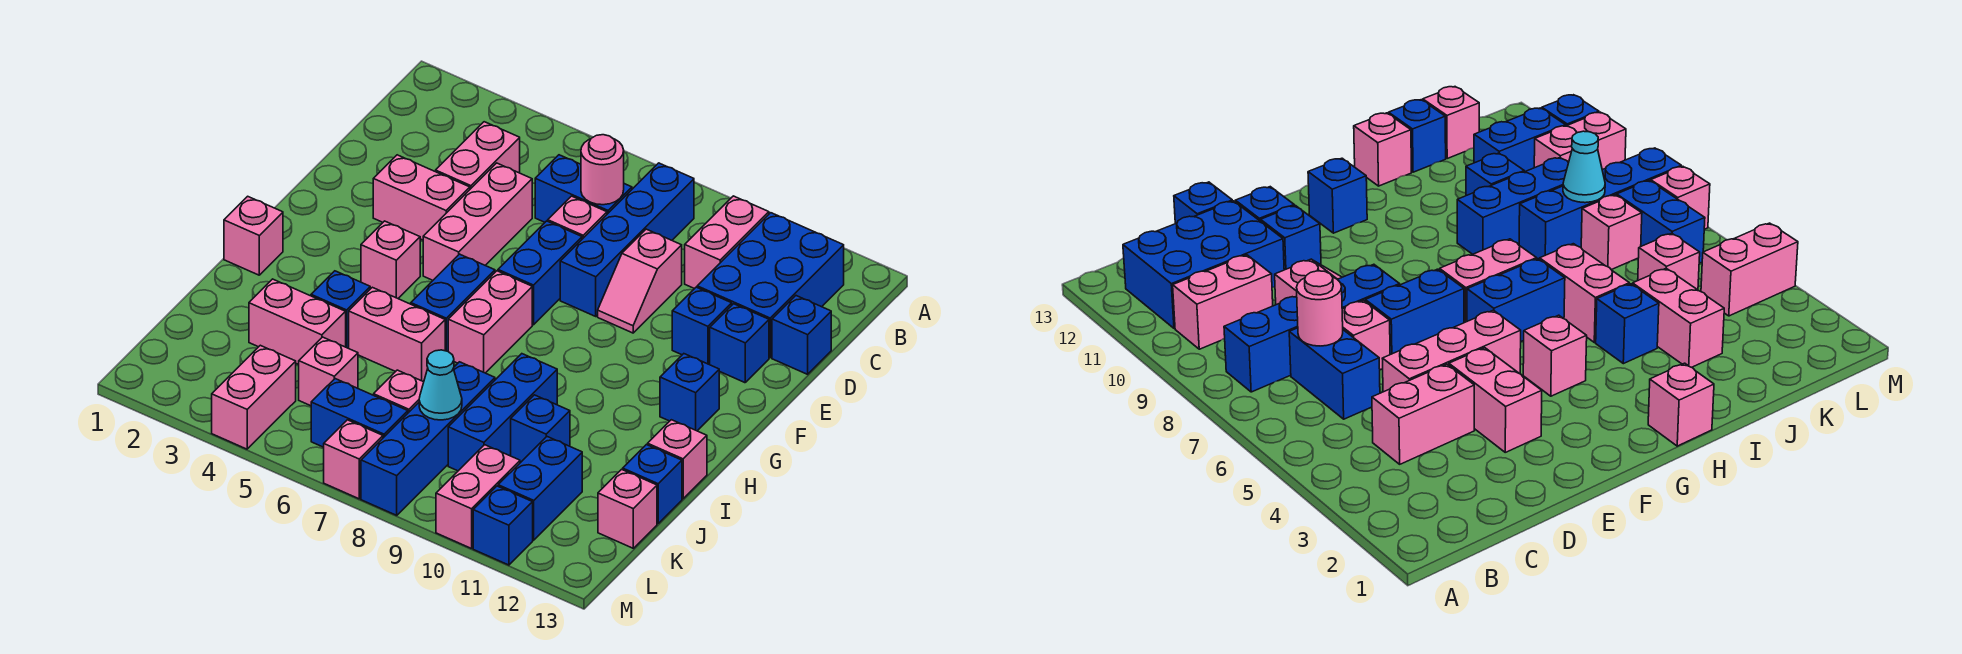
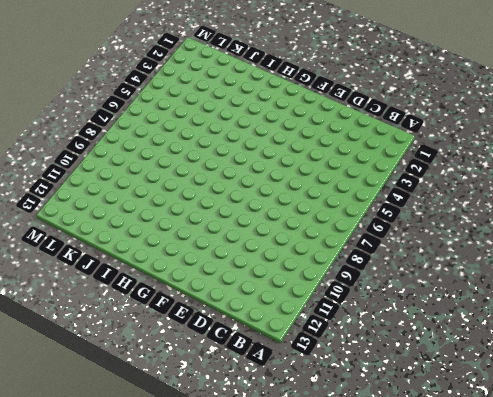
none -> blue brick B8:E8 level 1
none -> pink brick B10:C10 level 1
none -> blue brick B11:D12 level 1
none -> pink brick C4:D4 level 1

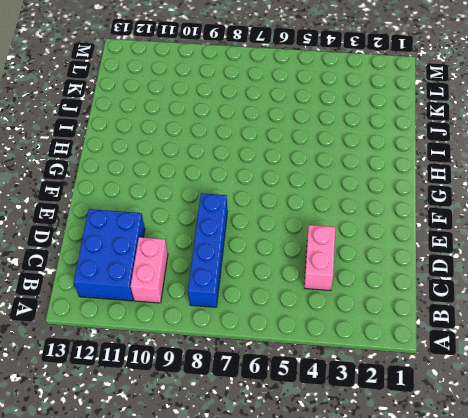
none -> blue brick C6:C7 level 1
none -> pink brick D5:F5 level 1
none -> pink brick D7 level 1
none -> pink slope D9:E9 level 1 top D

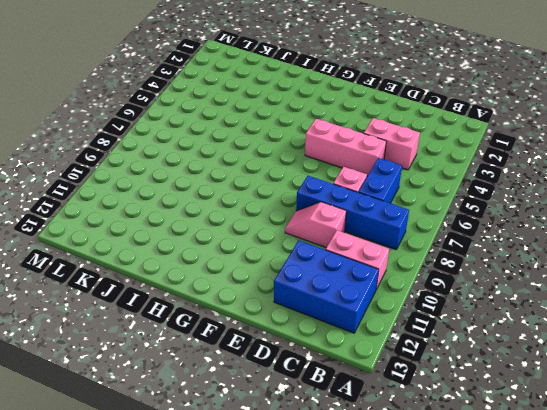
none -> blue brick D13 level 1
none -> pink brick E3:E4 level 1
none -> blue brick E7:F7 level 1
none -> blue brick E11 level 1

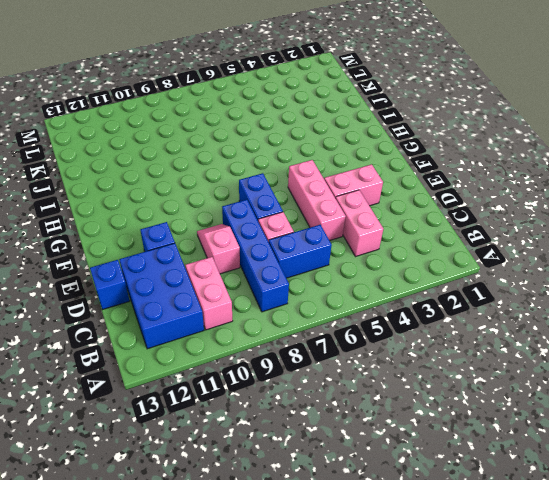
none -> blue brick E12 level 1
none -> pink brick G4 level 1
none -> blue brick G6:H6 level 1
none -> pink brick G7:H7 level 1

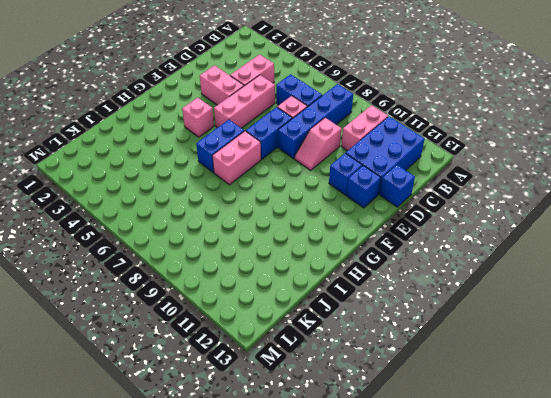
none -> blue brick G12 level 1
none -> pink brick H1 level 1
none -> blue brick I4 level 1
none -> pink brick I5:I6 level 1

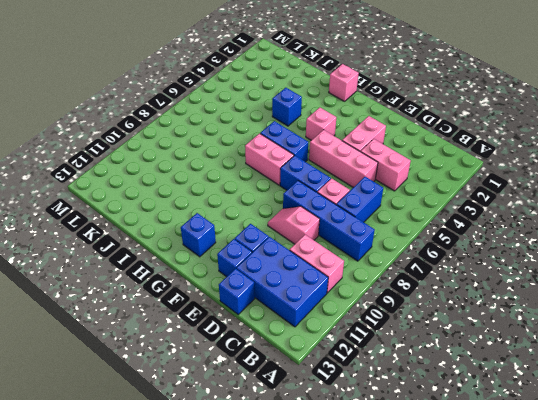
none -> pink brick I5:I6 level 1
none -> blue brick I9:K9 level 1
none -> pink brick I13 level 1
none -> pink brick J3:J4 level 1

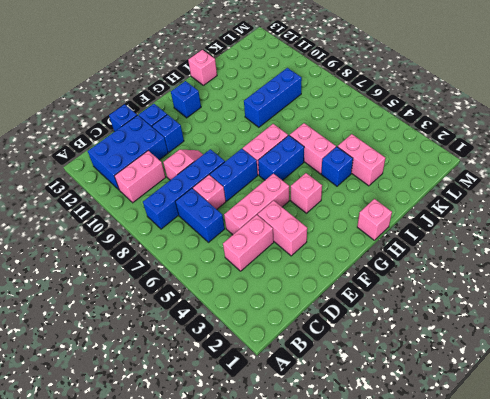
none -> blue brick J8:M8 level 1
none -> blue brick J10 level 1
none -> blue brick J13 level 1
none -> pink brick K5 level 1

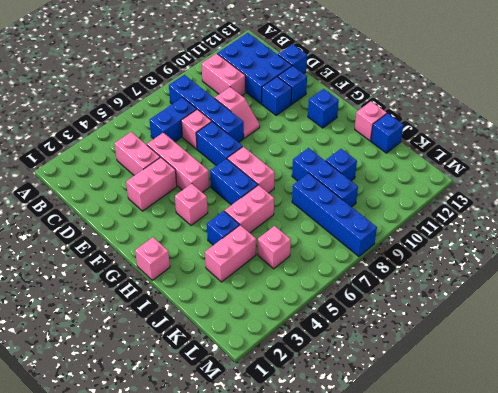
none -> pink brick K7 level 1
none -> blue brick K11:L11 level 1
none -> pink brick K13 level 1
none -> pink brick L4:M4 level 1

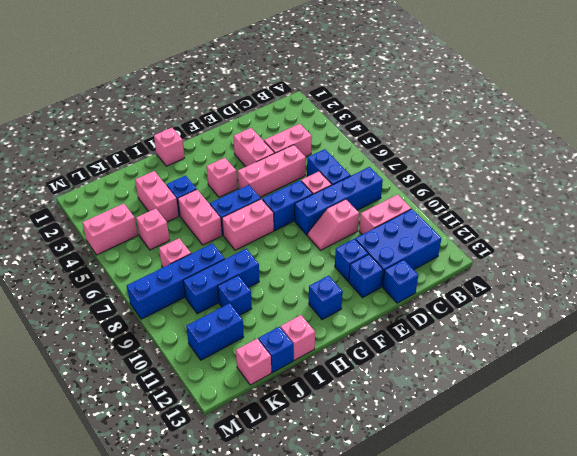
none -> blue brick L6:L7 level 1
none -> pink brick L10:M10 level 1
none -> pink brick M7 level 1
none -> blue brick M11 level 1

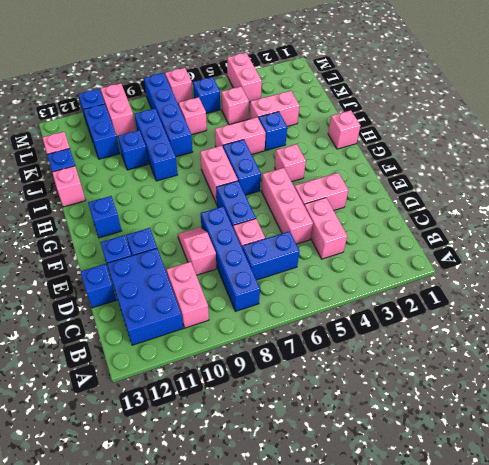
blue brick L6 level 1 -> blue brick L6:L7 level 1
none -> pink round brick C7 level 2
none -> cyan cone K8 level 2

